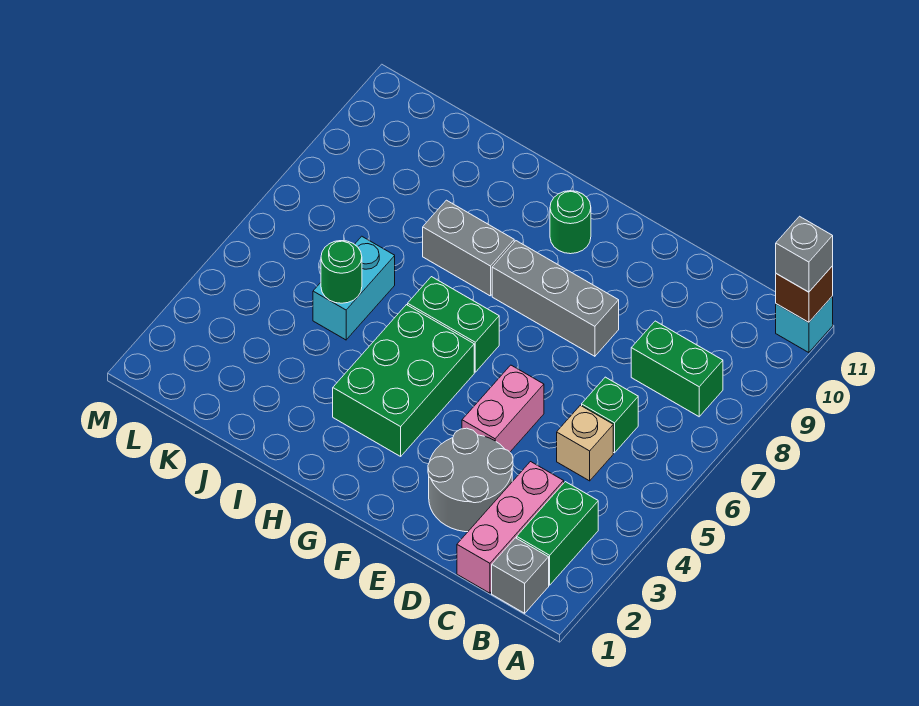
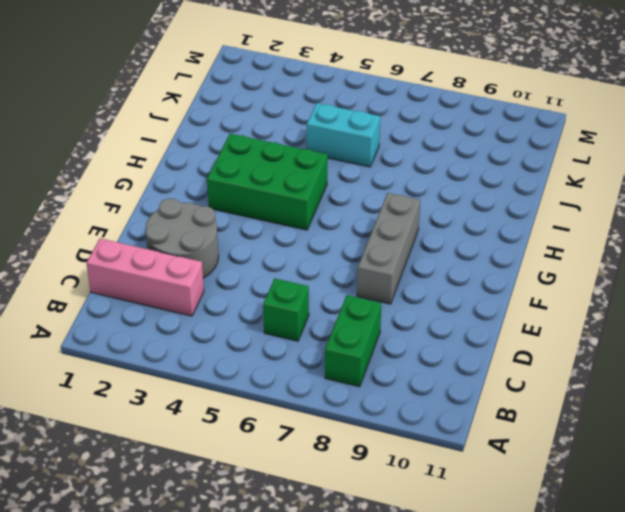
none -> cyan brick A11 level 1
none -> grey brick B1 level 1
none -> green brick B2:B3 level 1

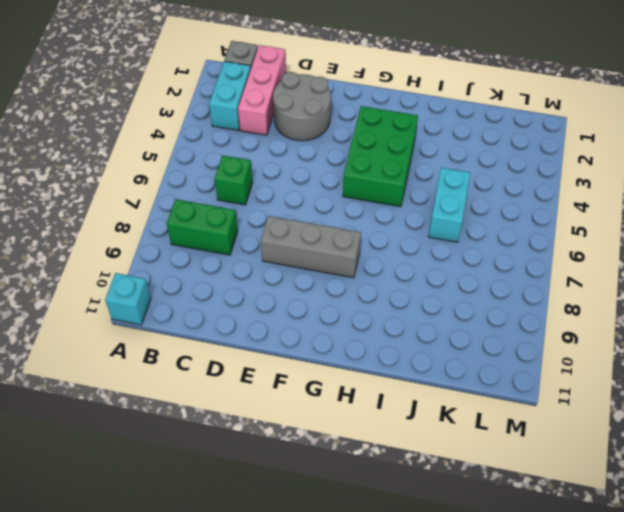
cyan brick B2:B3 level 1 -> green brick B2:B3 level 1
none -> tan brick C5 level 1
none -> pink brick E4:E5 level 1
none -> green brick G6:H6 level 1

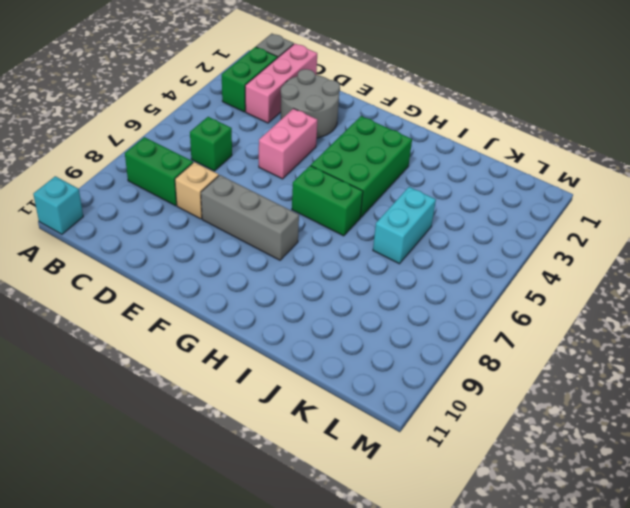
tan brick D8 level 1 -> tan brick C5 level 1
none -> green round brick G10 level 1
none -> grey brick H8:I8 level 1
none -> brown brick A11 level 2

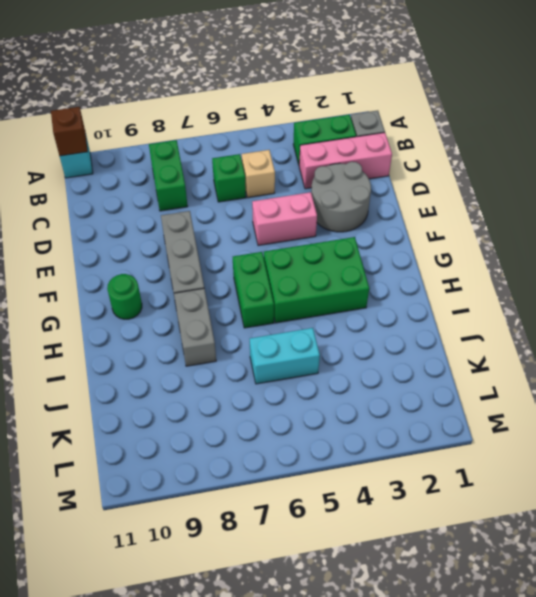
none -> green round brick J5 level 2
none -> grey brick A11 level 3

